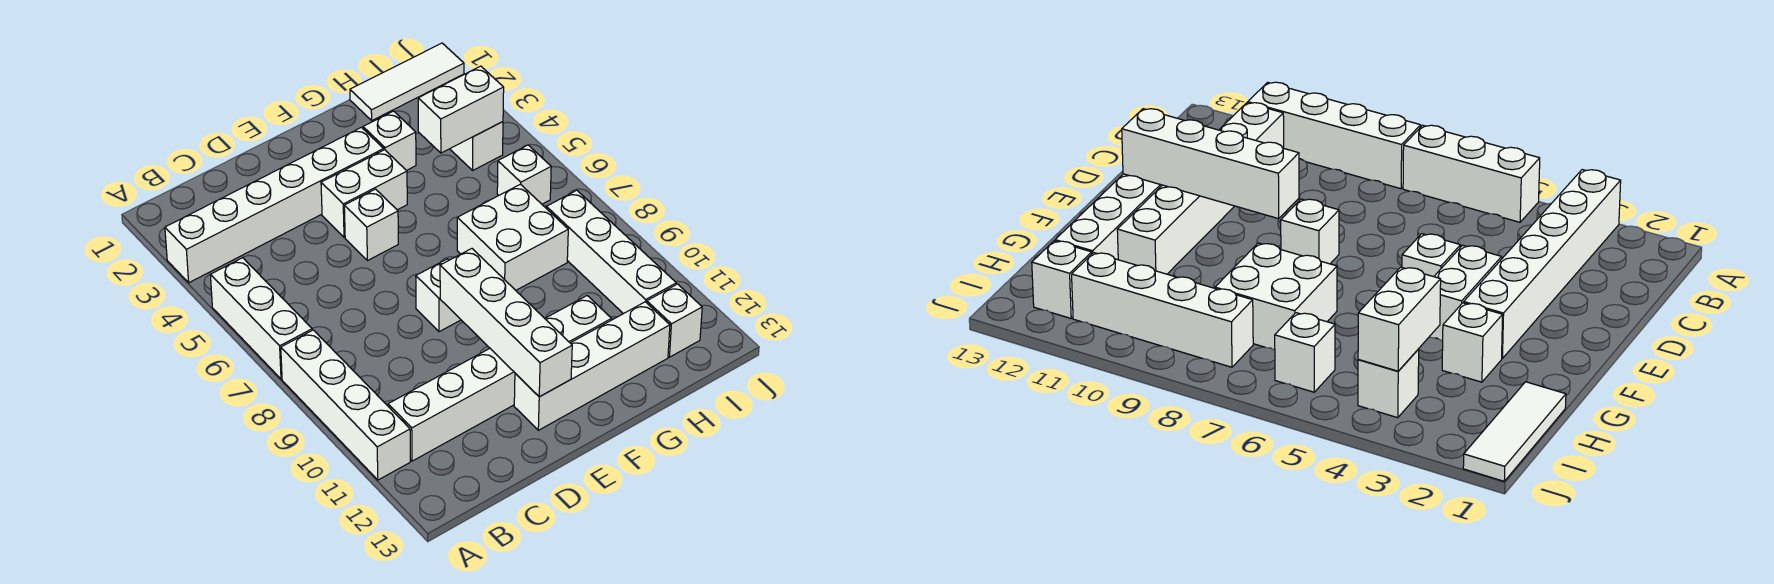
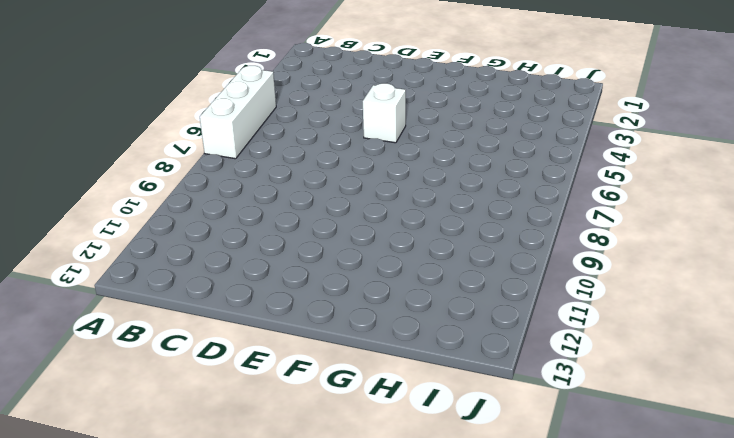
none -> white brick A3:F3 level 1
none -> white brick A8:A11 level 1
none -> white brick B11:G11 level 1

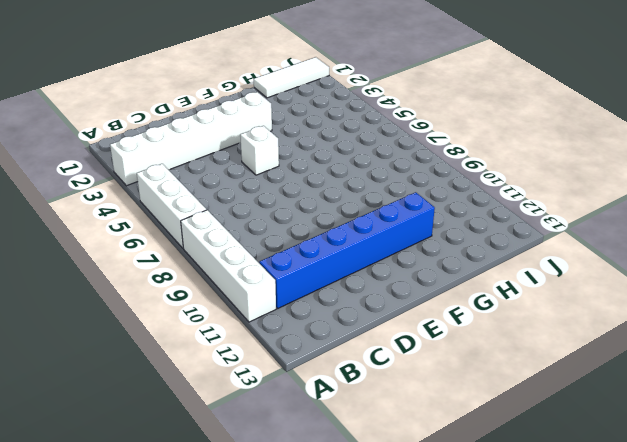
blue brick B11:G11 level 1 -> white brick B11:G11 level 1
none -> white brick E4:F4 level 1
none -> white brick E8 level 1
none -> white brick E12:H12 level 1

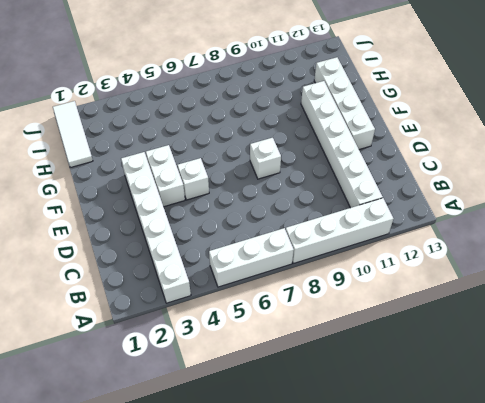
none -> white brick G3 level 1
none -> white brick G7:H8 level 1
none -> white brick I4 level 1

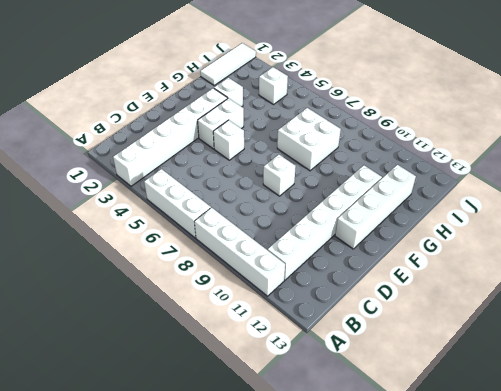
none -> white brick I6 level 1
none -> white brick I8:I11 level 1
none -> white brick I12 level 1

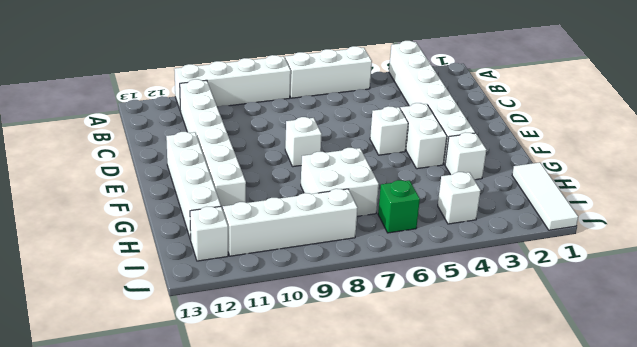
green brick I6 level 1 -> white brick I6 level 1
none -> white brick E9:E12 level 2
none -> white brick H4:I4 level 2

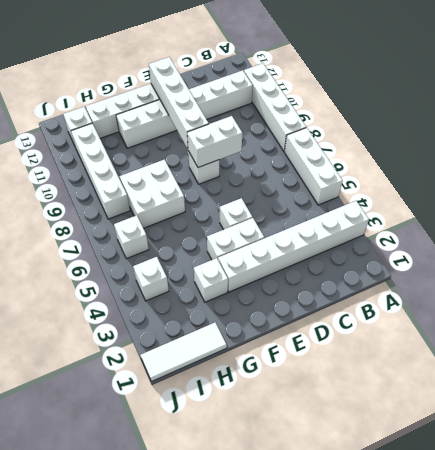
white brick D8:E8 level 2 -> white brick H4:I4 level 2

